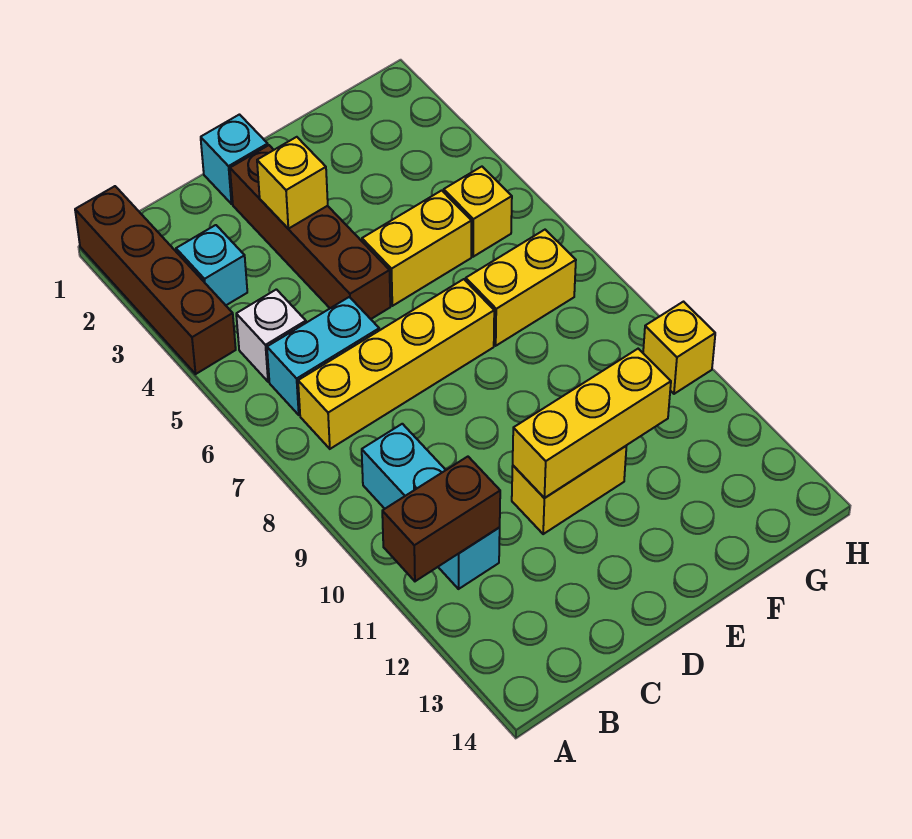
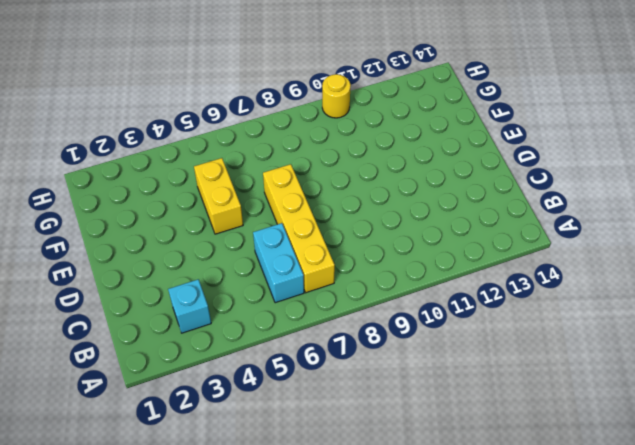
yellow round brick H10 level 1 -> yellow brick H10 level 1
none -> brown brick A1:A4 level 1
none -> white brick B5 level 1
none -> cyan brick B9:B11 level 1

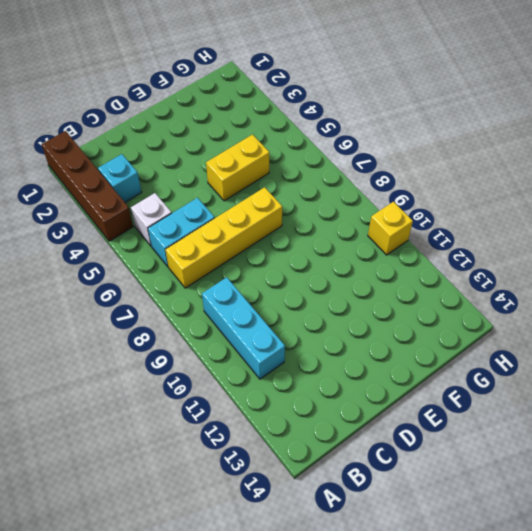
none -> cyan brick D1 level 1
none -> brown brick D2:D5 level 1
none -> yellow brick D11:E11 level 1

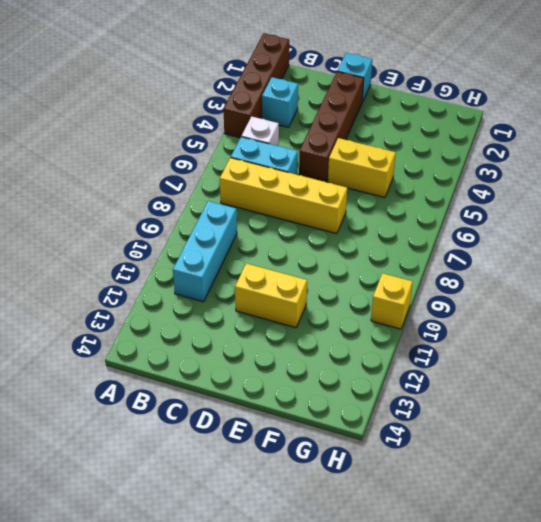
none -> yellow brick F7:G7 level 1
none -> yellow brick G5 level 1
none -> brown brick A11:B11 level 2

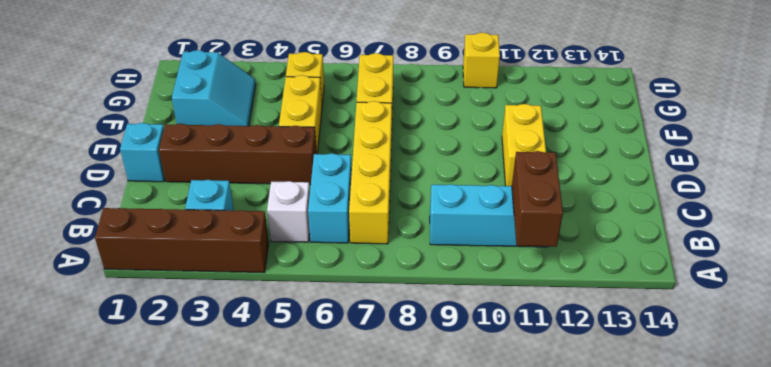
cyan slope F2:G3 level 1 top 2 -> none
none -> yellow brick D3 level 2
none -> yellow brick D11:F11 level 2

